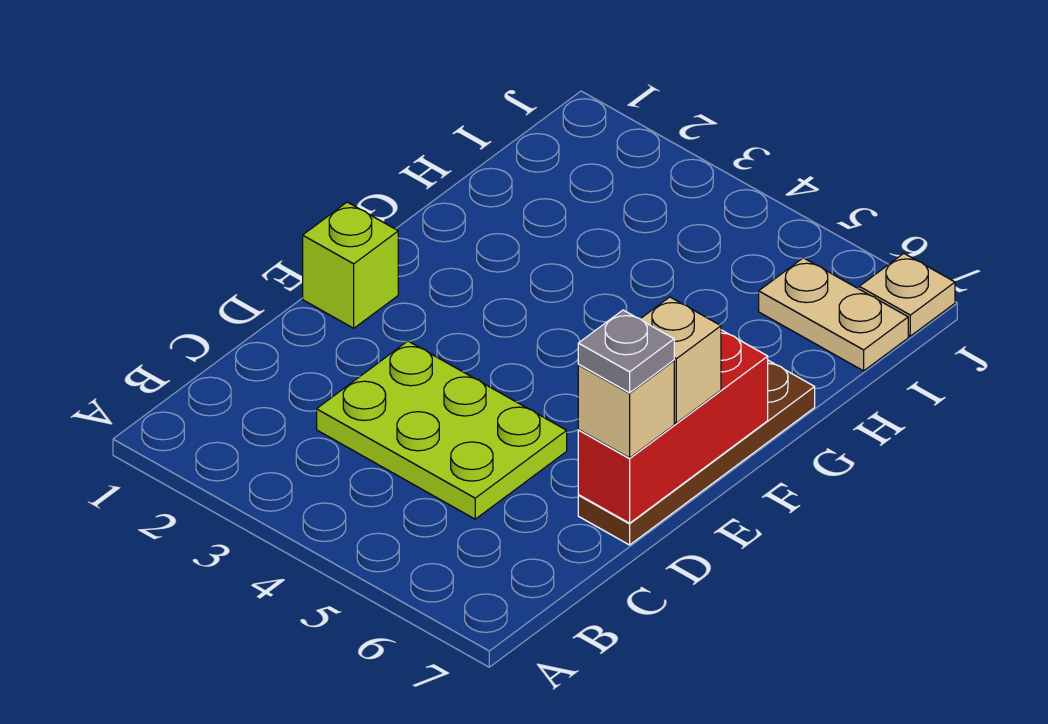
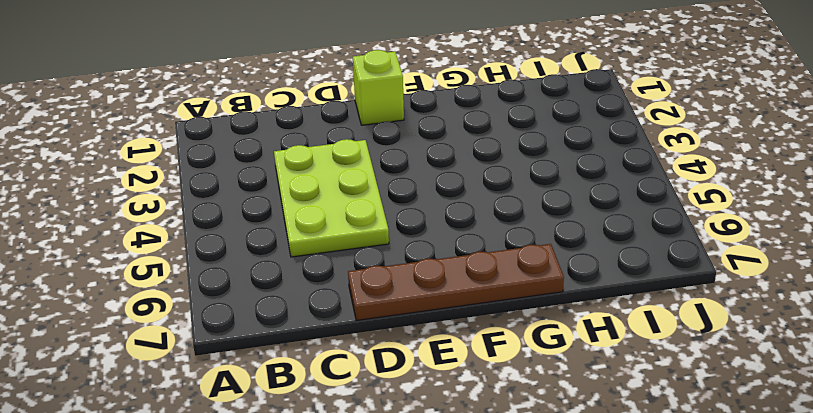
none -> tan plate I6:I7 level 1
none -> tan plate J7 level 1

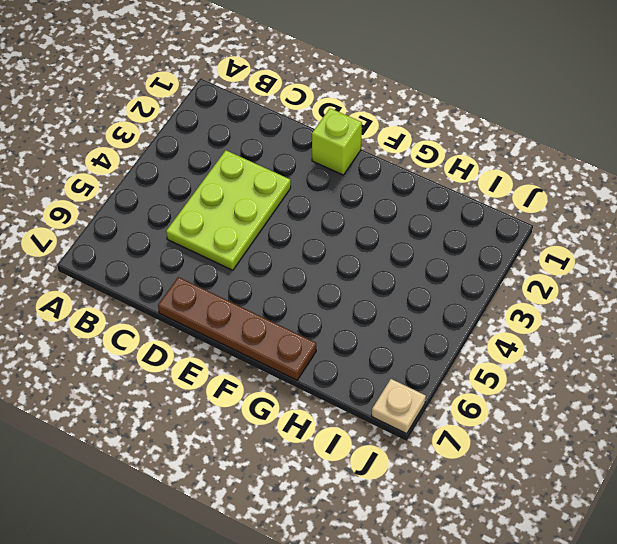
none -> tan plate I6:I7 level 1
none -> red brick D7:F7 level 2

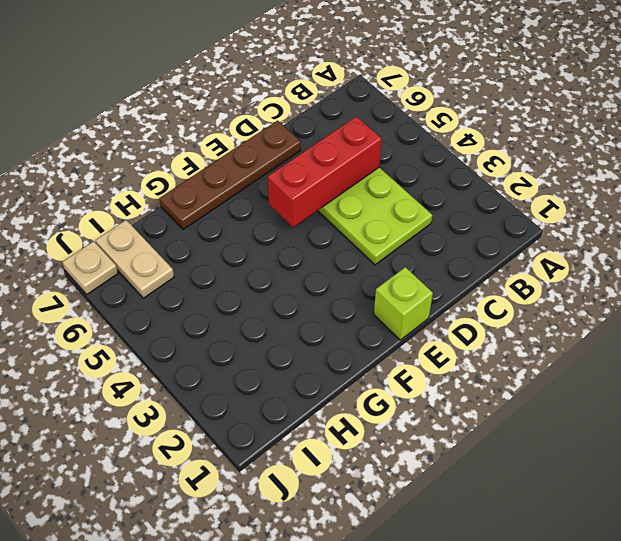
red brick C5:E5 level 2 -> red brick D7:F7 level 2
none -> tan brick D7 level 3
none -> tan brick E7 level 3

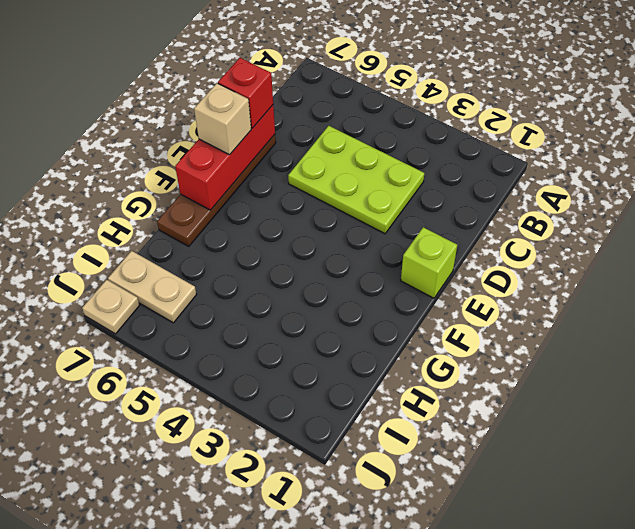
red brick D7 level 3 -> tan brick D7 level 3
none -> grey plate D7 level 4

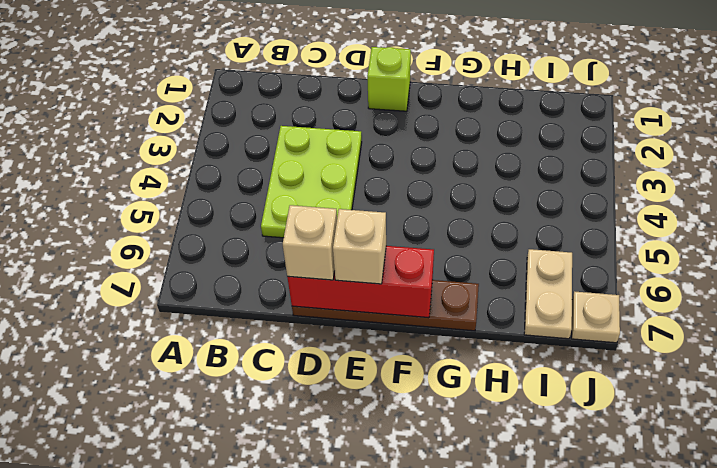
none -> grey plate D7 level 4

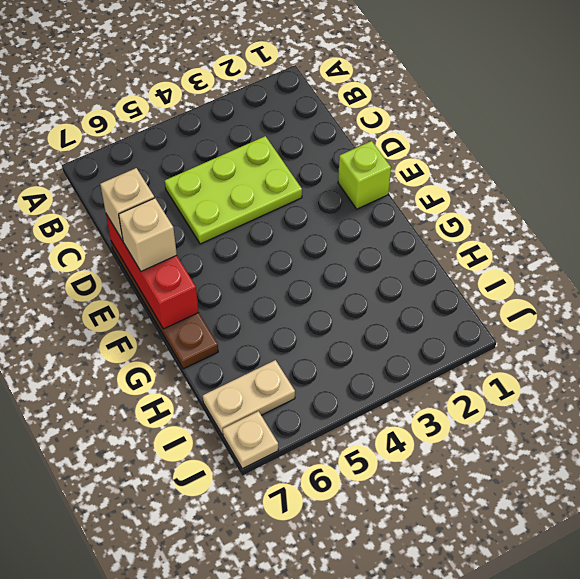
none -> grey plate D7 level 4

